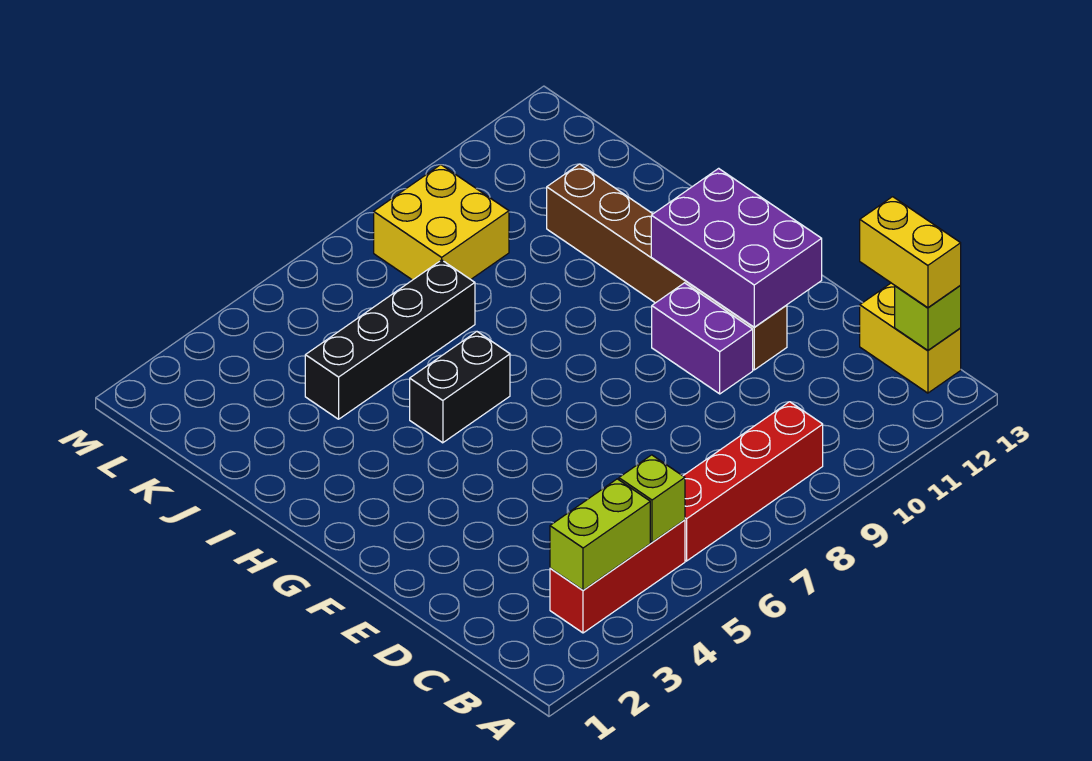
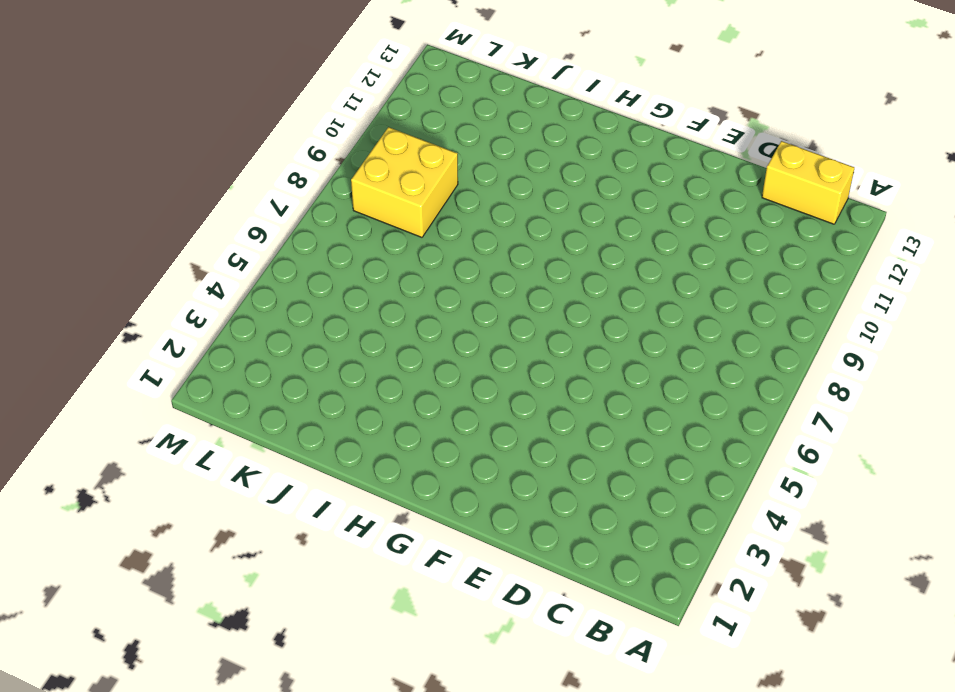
none -> red brick B3:B5 level 1
none -> red brick B6:B9 level 1
none -> purple brick E10:F10 level 1

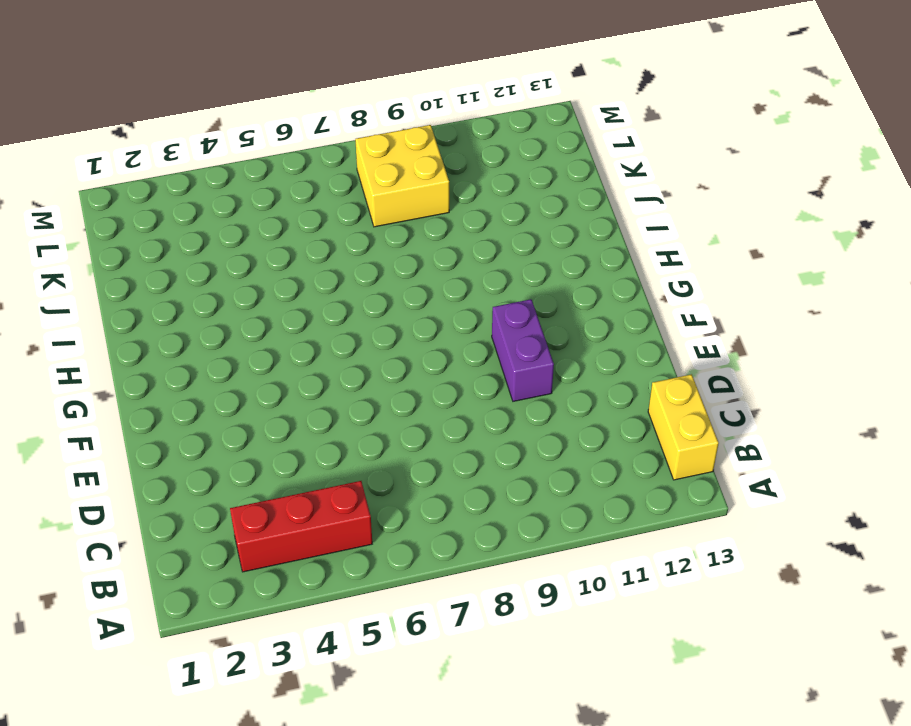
none -> red brick B6:B9 level 1
none -> brown brick E11:J11 level 1
none -> black brick H5:H6 level 1

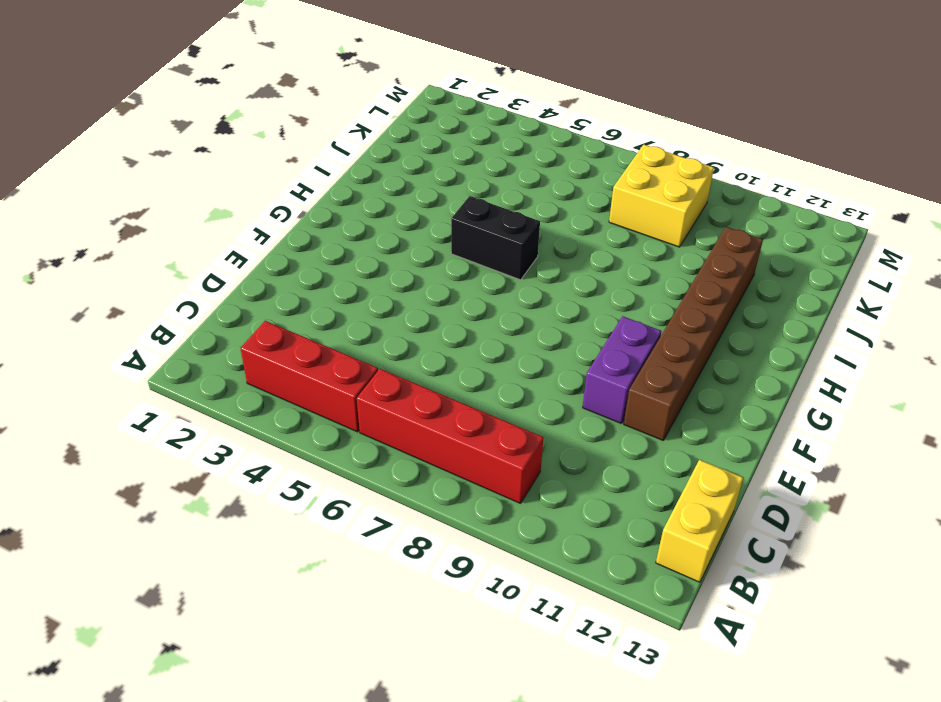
none -> black brick J4:J7 level 1
none -> lime brick B3:B4 level 2
none -> lime brick B5 level 2

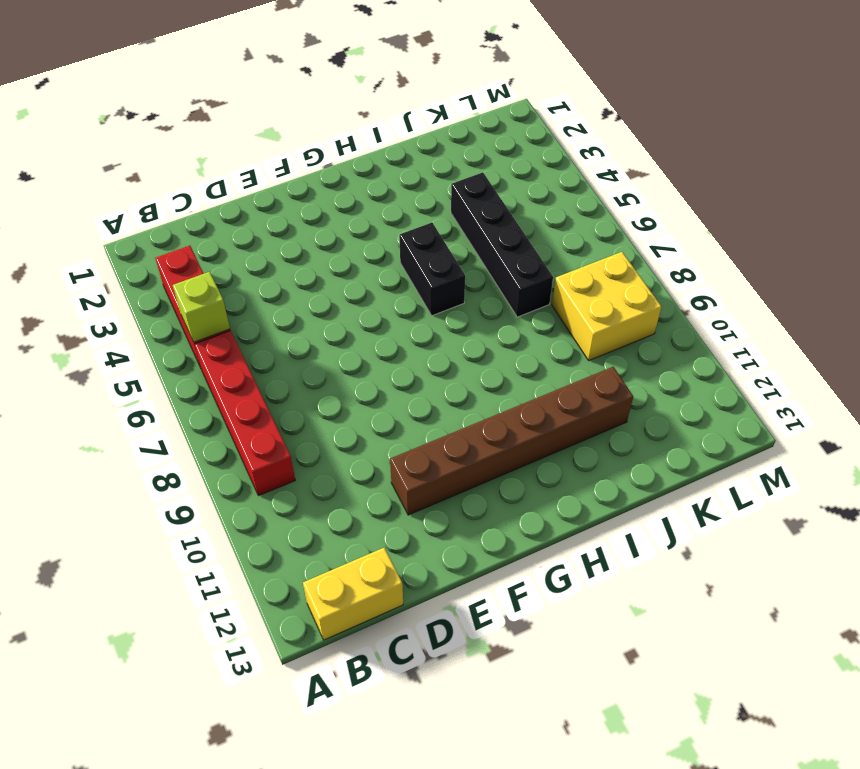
none -> purple brick E10:F10 level 1
none -> lime brick B3:B4 level 2
none -> lime brick B13 level 2

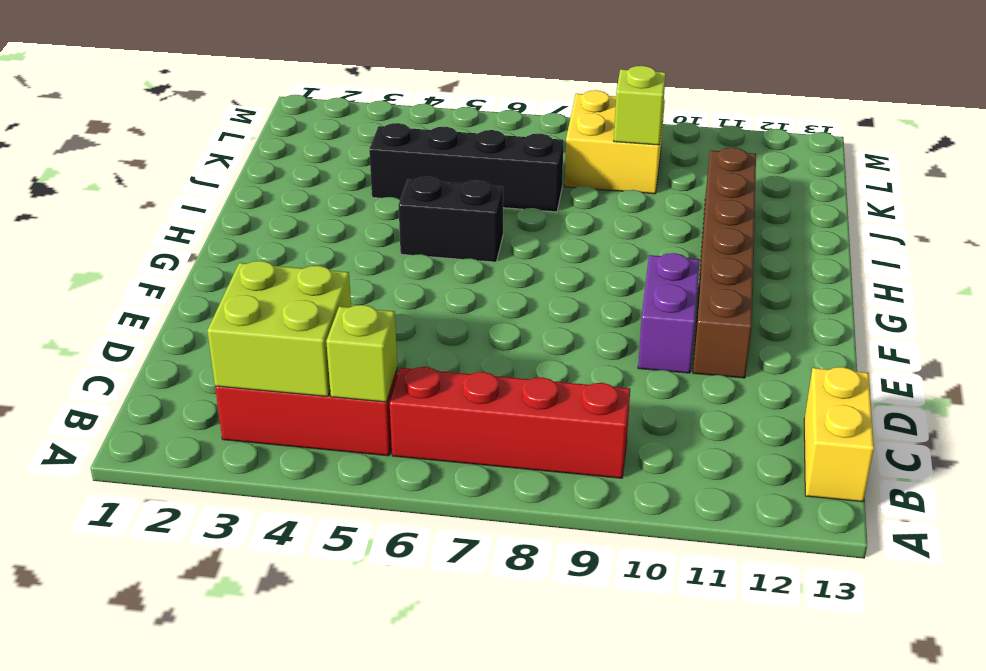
lime brick B3:C4 level 2 -> lime brick B3:B4 level 2
lime brick K9 level 2 -> lime brick B13 level 2
none -> purple brick E11:G12 level 2
none -> yellow brick B13:C13 level 3

